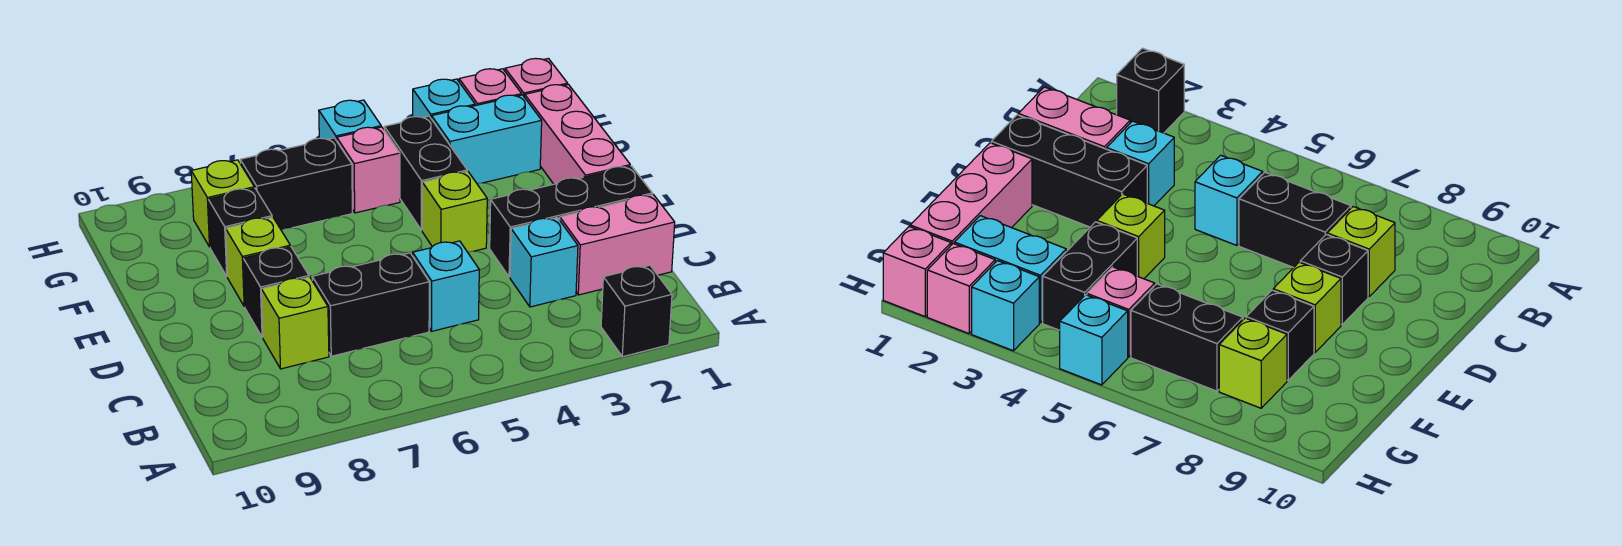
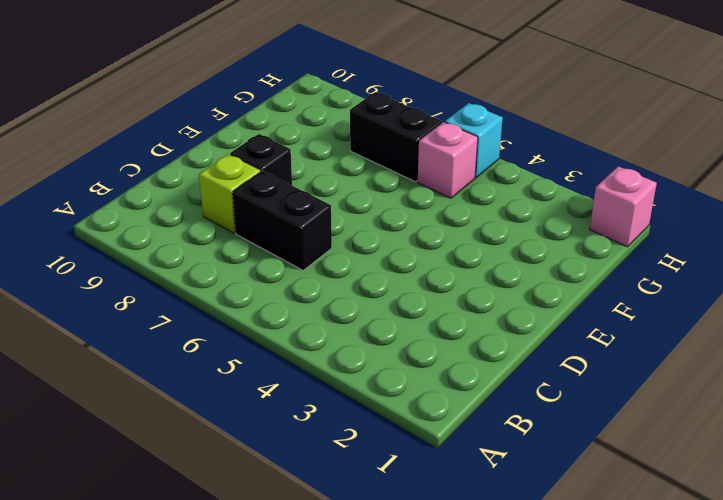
none -> black brick A2 level 1
none -> pink brick C1:C2 level 1
none -> cyan brick C3 level 1

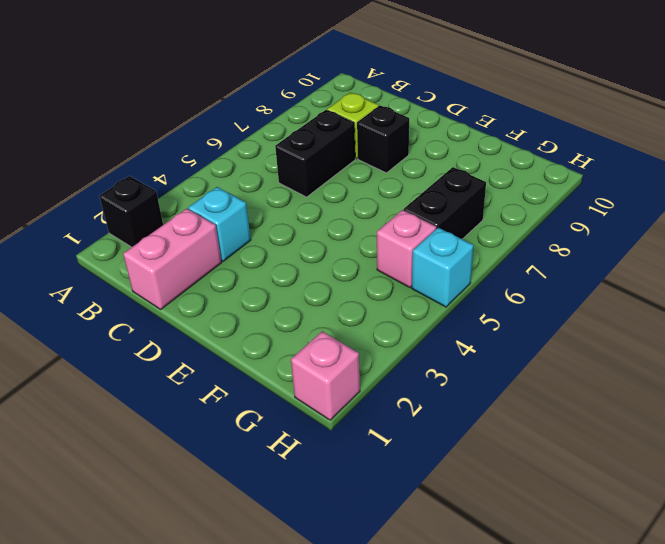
none -> cyan brick C5 level 1
none -> black brick D1:D3 level 1
none -> pink brick E1:G1 level 1

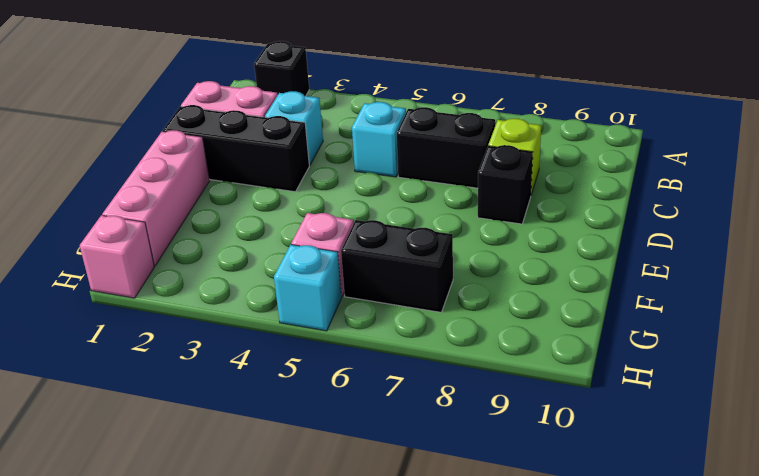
none -> lime brick E4 level 1
none -> lime brick E8 level 1
none -> black brick F4:G4 level 1

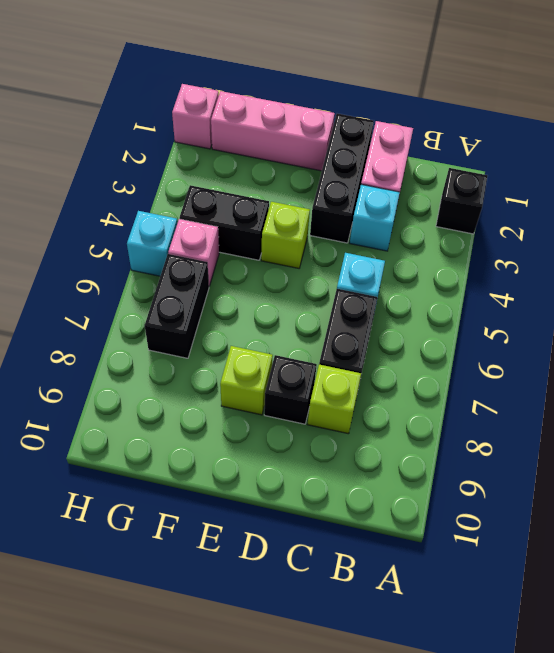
none -> black brick F8 level 1
none -> cyan brick G2:G3 level 1
none -> lime brick G8 level 1

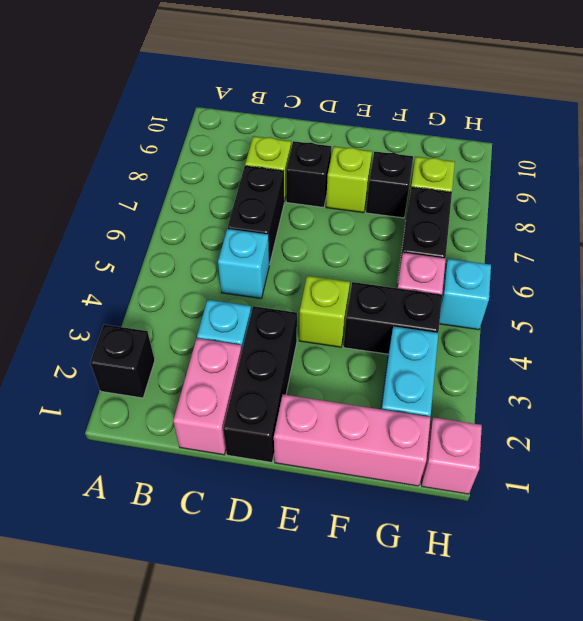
none -> pink brick H2 level 1
none -> cyan brick H3 level 1

